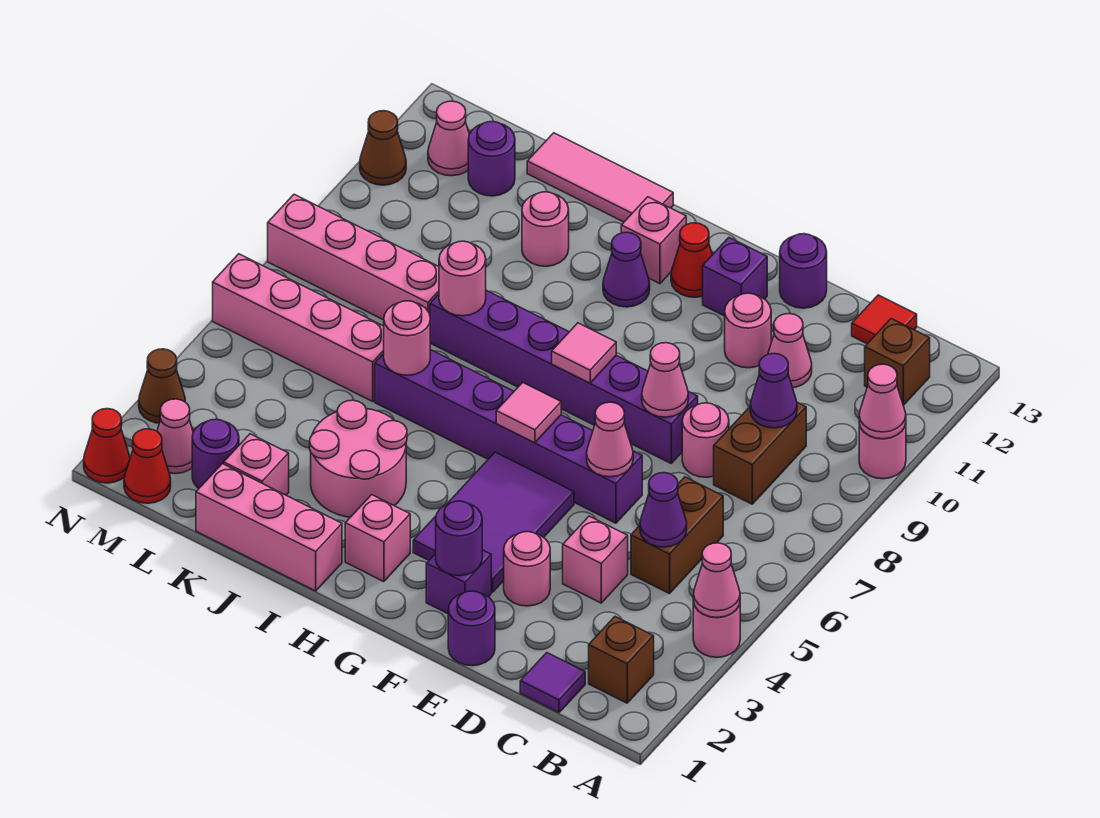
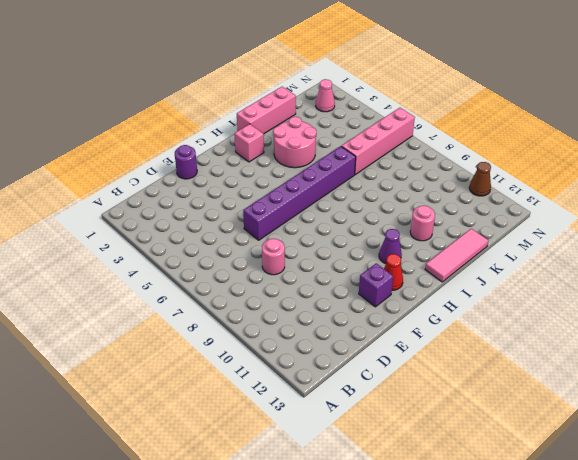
none -> pink round brick A4 level 1
none -> pink round brick A10 level 1
none -> brown brick B2 level 1
none -> brown brick B12 level 1

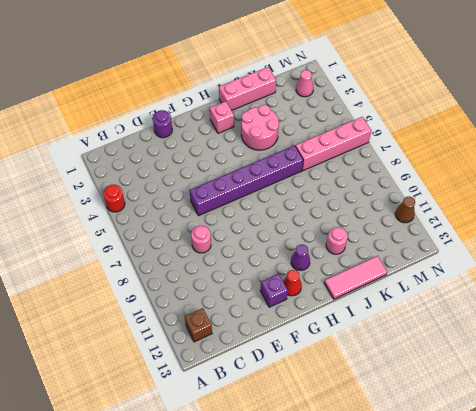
red round brick A4 level 1 -> pink round brick A4 level 1
none -> pink round brick A10 level 1
none -> brown brick B2 level 1
none -> purple tile C1 level 1
none -> brown brick C5:C6 level 1

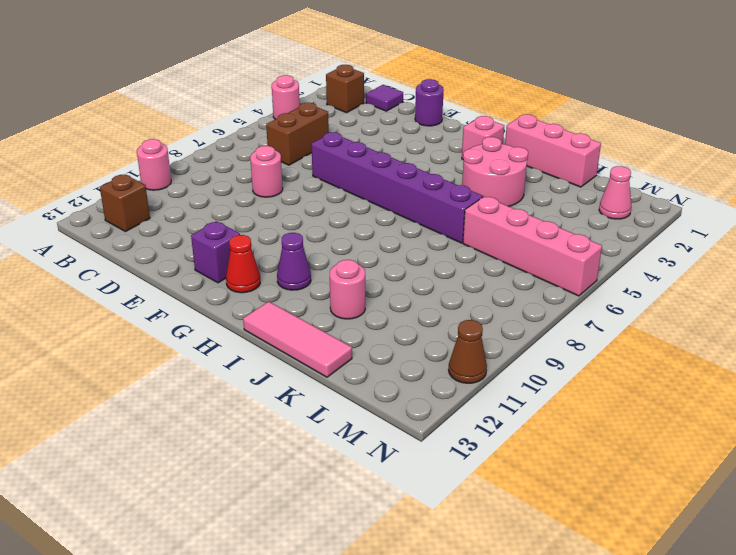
none -> brown brick C8:C9 level 1
none -> red tile C13 level 1
none -> pink brick D4 level 1
none -> pink cone D11 level 1

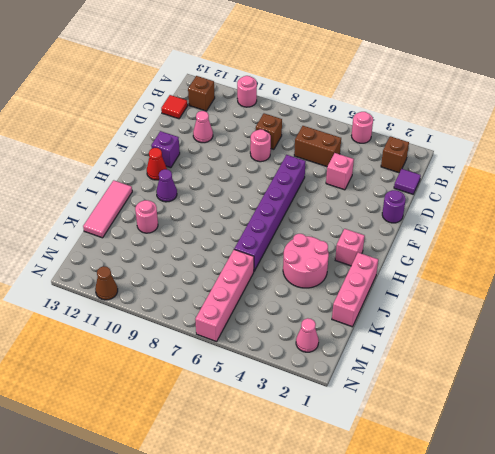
brown brick C8 level 1 -> brown brick C8:C9 level 1
none -> pink round brick E3 level 1
none -> purple brick E8:J8 level 1
none -> pink round brick E11 level 1
none -> purple round brick E13 level 1

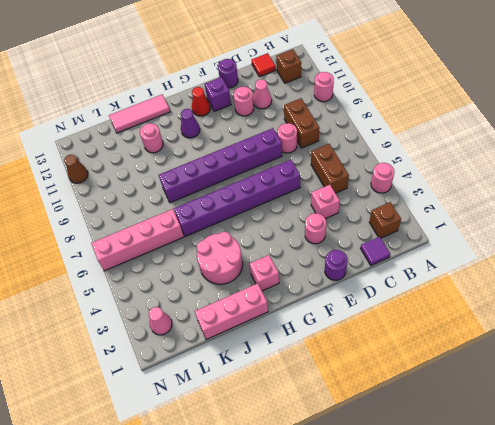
none -> purple brick F2 level 1
none -> purple tile F3:G5 level 1
none -> pink brick H12 level 1
none -> pink brick K2 level 1

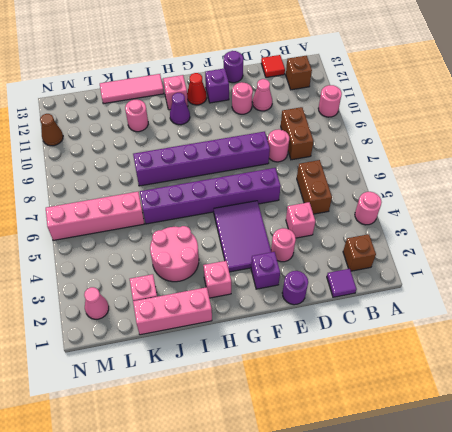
none -> pink brick K8:N8 level 1
none -> purple round brick L2 level 1
none -> purple round brick L12 level 1
none -> red cone M1 level 1

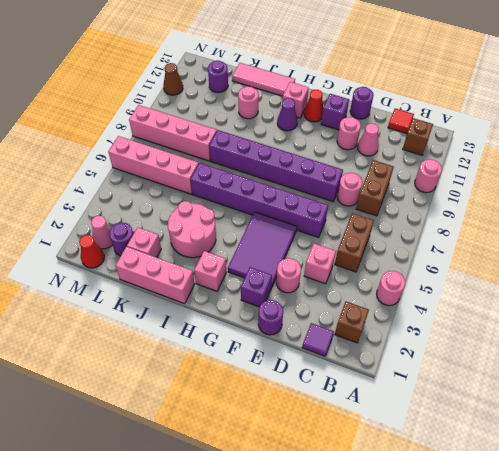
none -> pink cone M12 level 1
none -> red cone N1 level 1
none -> brown cone N3 level 1
none -> pink cone A4 level 2

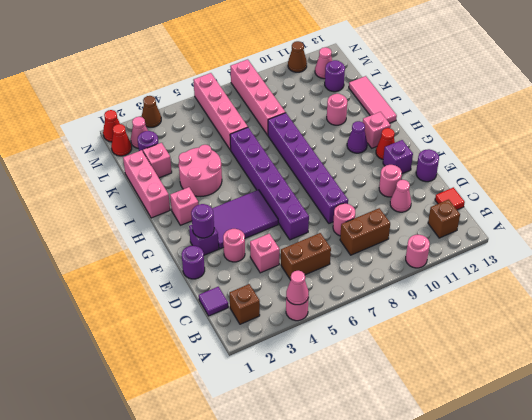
none -> pink cone A10 level 2
none -> purple cone C5 level 2
none -> purple cone C9 level 2
none -> pink cone E6 level 2

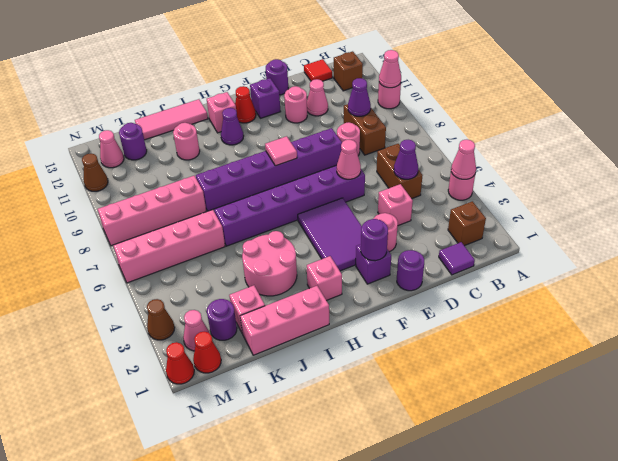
none -> pink cone E8 level 2
none -> pink tile G6 level 2
none -> pink round brick J6 level 2
none -> pink round brick J8 level 2

